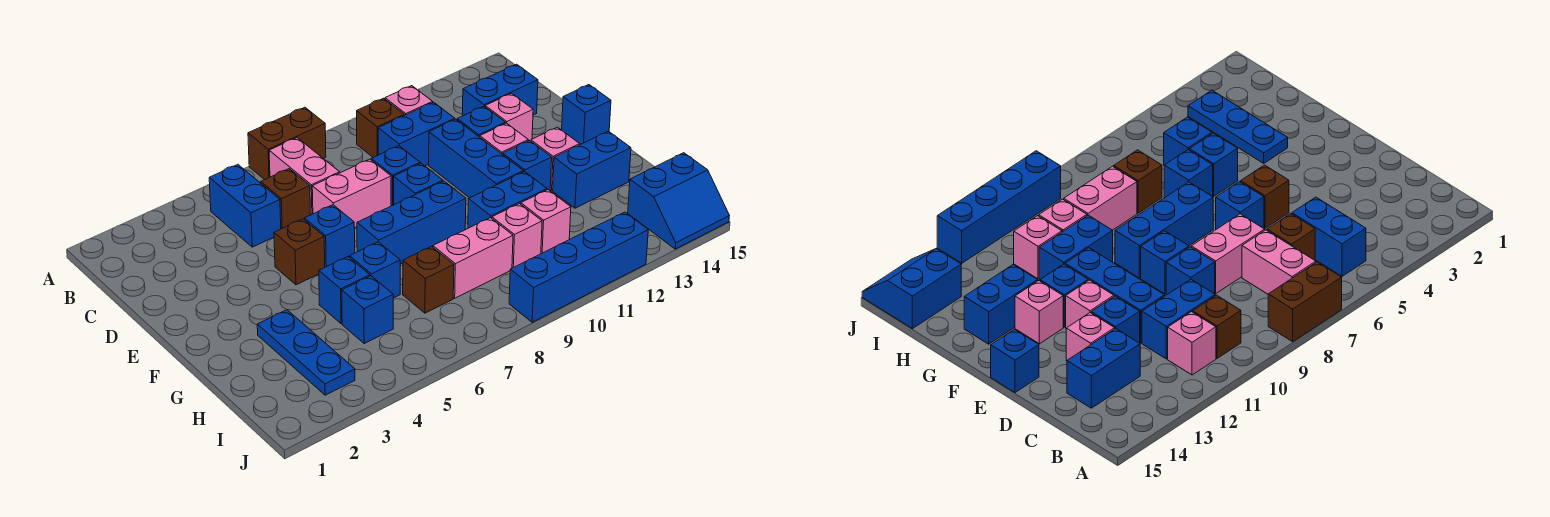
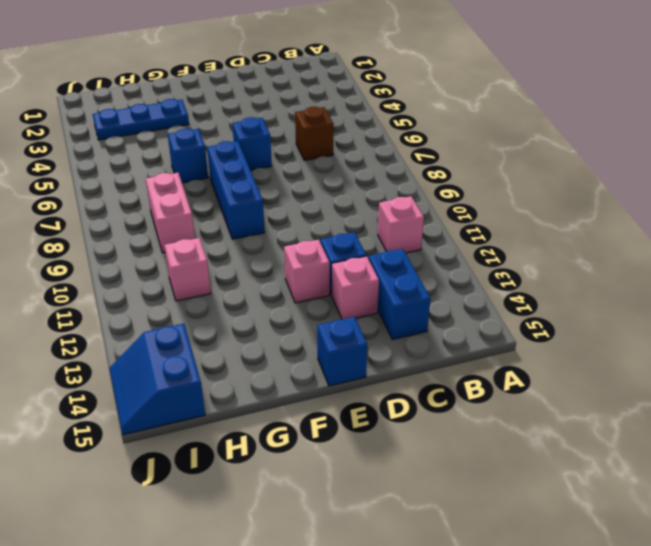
none -> brown brick A7:A8 level 1
none -> blue brick B5:C5 level 1
none -> pink brick B7:C7 level 1
none -> brown brick B10 level 1

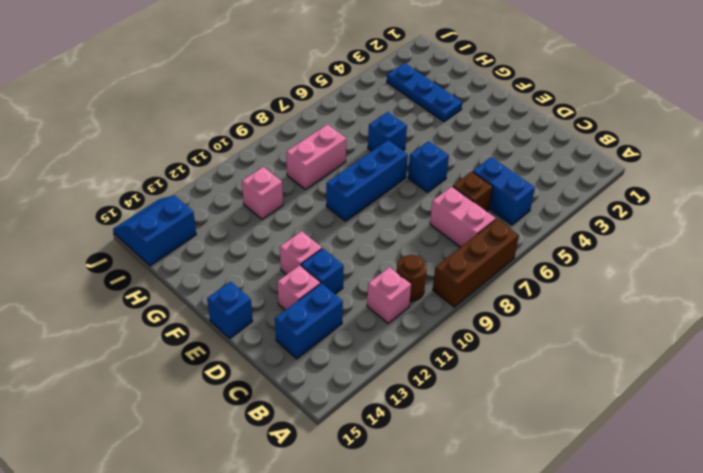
brown brick A7:A9 level 1 -> brown brick A7:A8 level 1
brown round brick B10 level 1 -> brown brick B10 level 1
none -> blue brick C10:C11 level 1
none -> pink brick D7:D8 level 1
none -> blue brick D9 level 1
none -> blue brick D11:F11 level 1

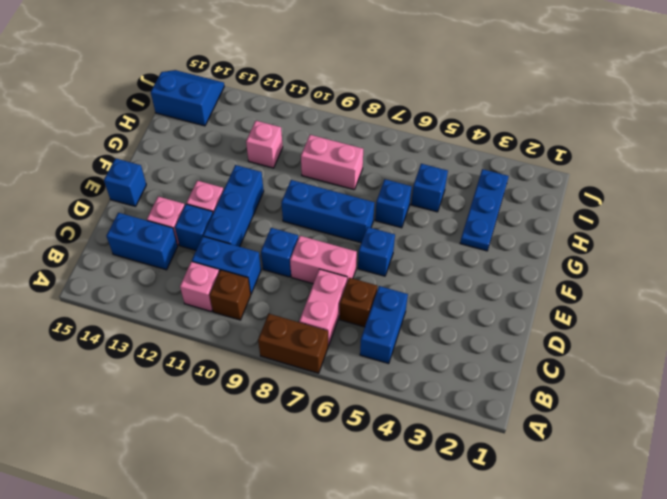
none -> brown brick E5 level 1
none -> blue brick E9 level 1
none -> blue brick F12 level 1
none -> pink brick F13 level 1

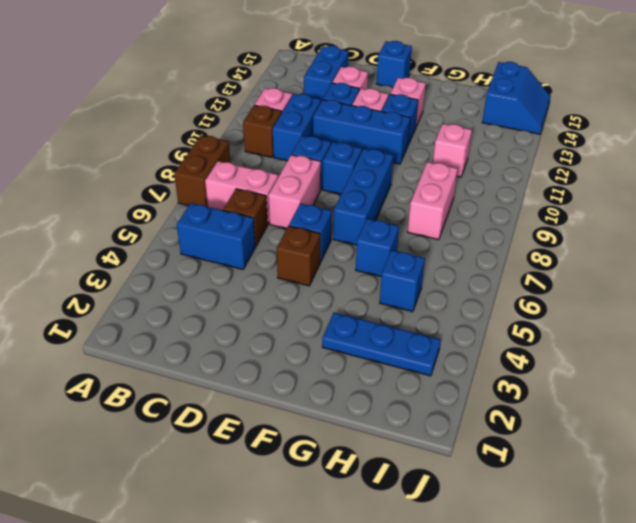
none -> blue brick G5 level 1
none -> blue brick G10:G11 level 1
none -> blue brick G13:G14 level 1
none -> brown brick H7 level 1

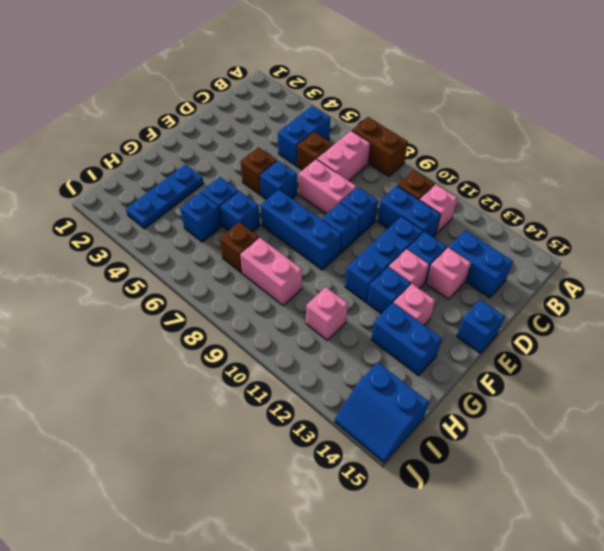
none -> blue brick G10:G11 level 1
none -> pink brick H10 level 1
none -> blue brick J9:J12 level 1

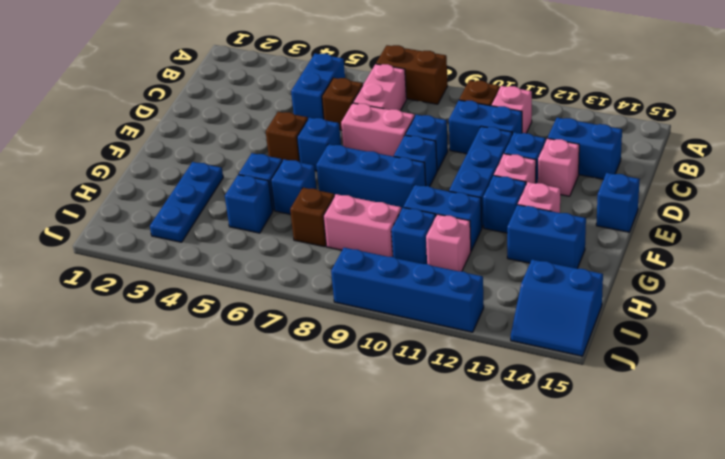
blue brick H10 level 1 -> pink brick H10 level 1

